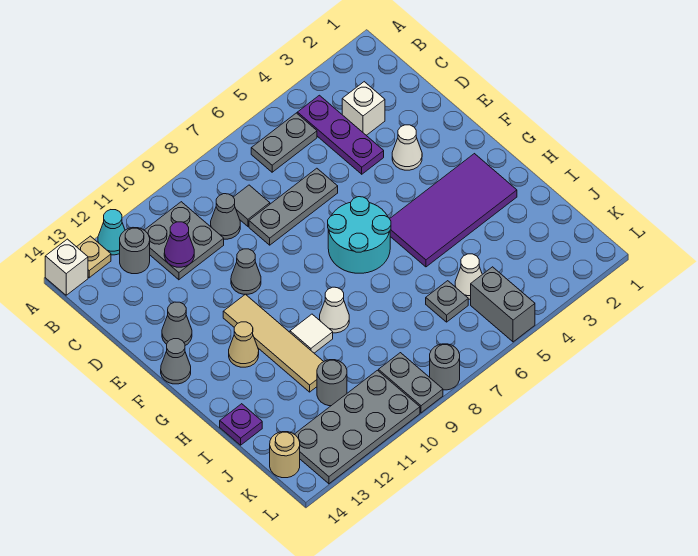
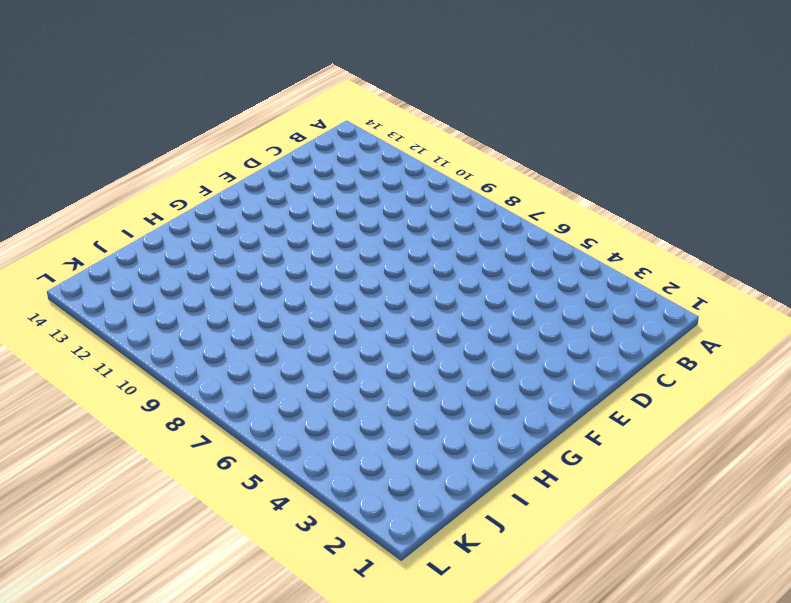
none -> cyan cone A12 level 1
none -> tan plate A13 level 1
none -> white brick A14 level 1
none -> purple plate B4:D4 level 1

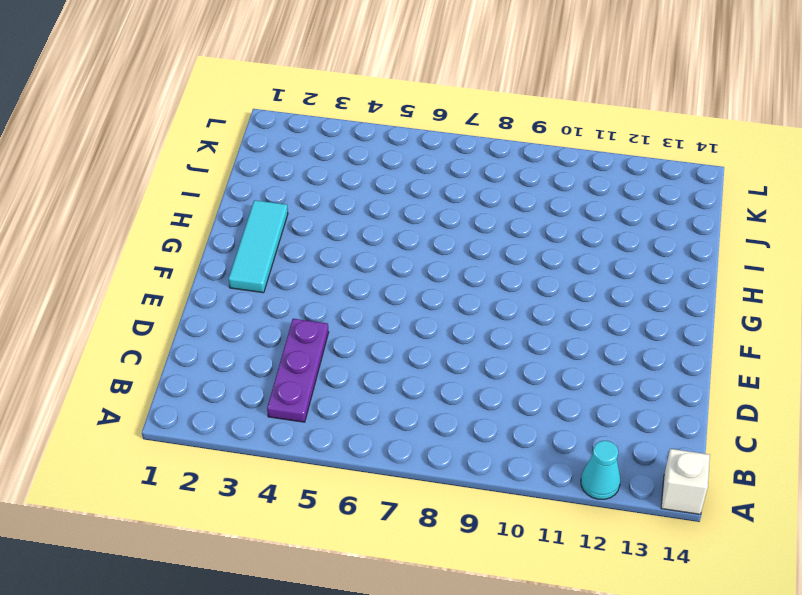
cyan tile F2:H2 level 1 -> purple tile G2:H5 level 1
none -> tan plate A13 level 1
none -> grey plate B5:B6 level 1
none -> grey plate B10:C11 level 1
none -> grey round brick B12 level 1

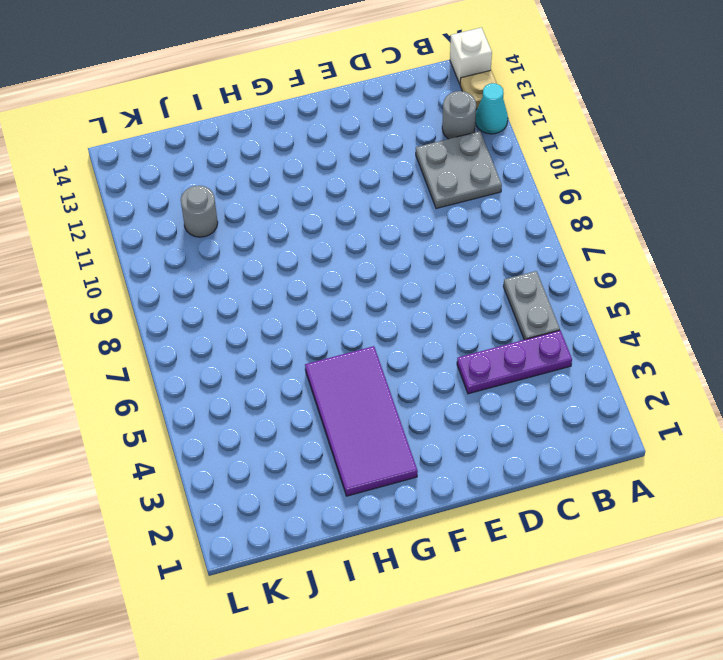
none -> white brick C3 level 1
none -> grey tile C8 level 1
none -> grey cone C9 level 1
none -> grey plate D6:D8 level 1

